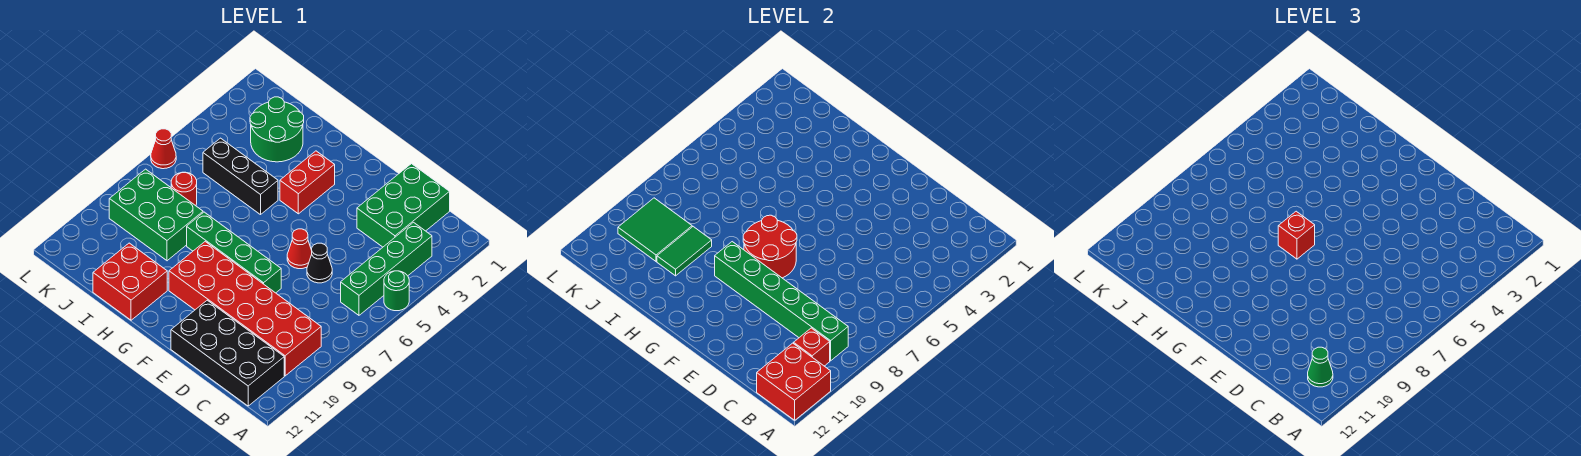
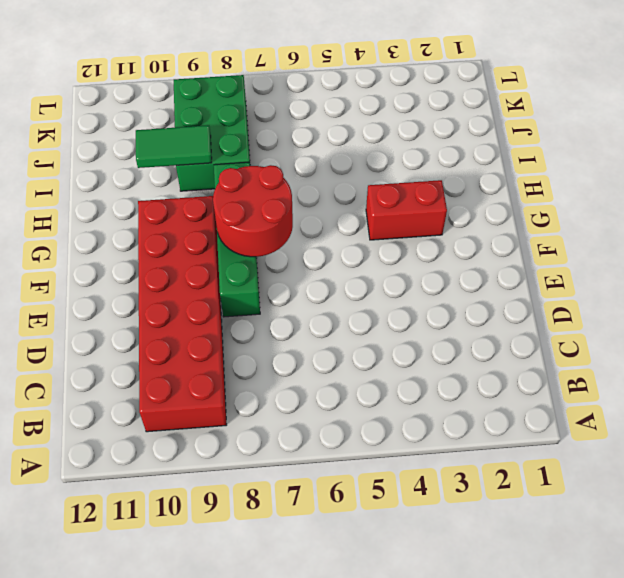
none -> green round brick A5 level 1
none -> green brick B3:B6 level 1
none -> black brick B11:E12 level 1

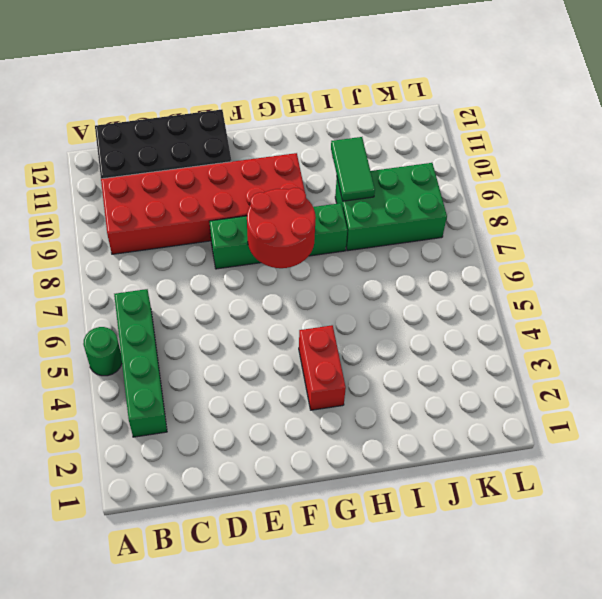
none -> green brick C1:D3 level 1
none -> black cone D6 level 1
none -> red cone E6 level 1

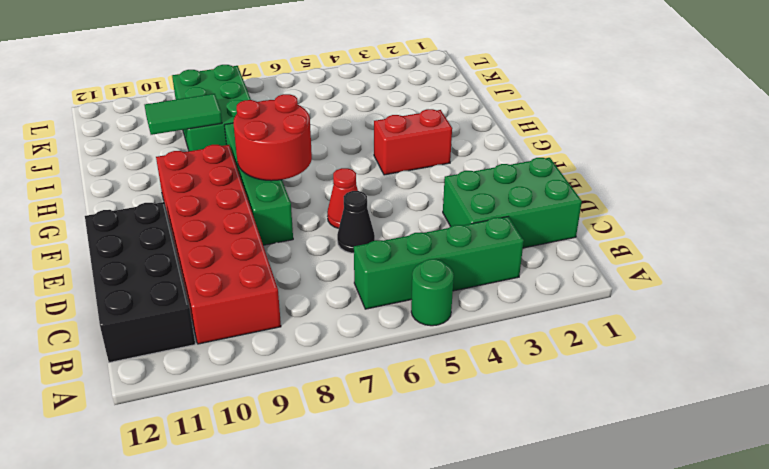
none -> black brick H5:J5 level 1
none -> red brick H11:I12 level 1
none -> green round brick I2:J3 level 1

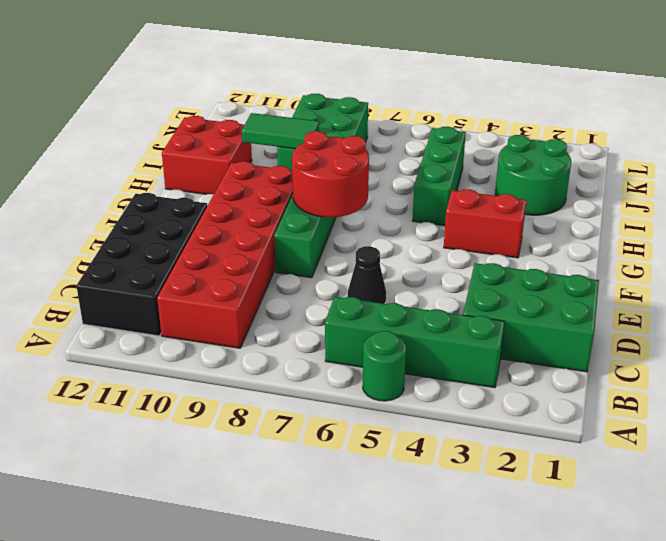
green brick H5:J5 level 1 -> black brick H5:J5 level 1
none -> red cone E6 level 1
none -> red round brick J7 level 1
none -> red cone L6 level 1

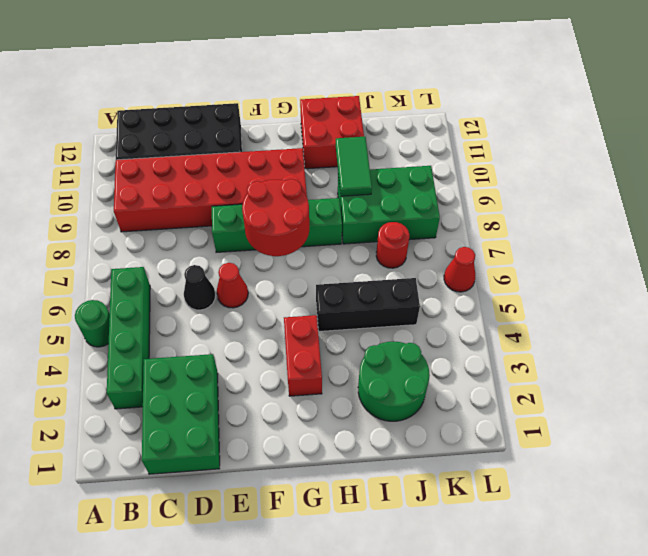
none -> red brick A11:B12 level 2
none -> green brick B9:G9 level 2
none -> red brick B10 level 2

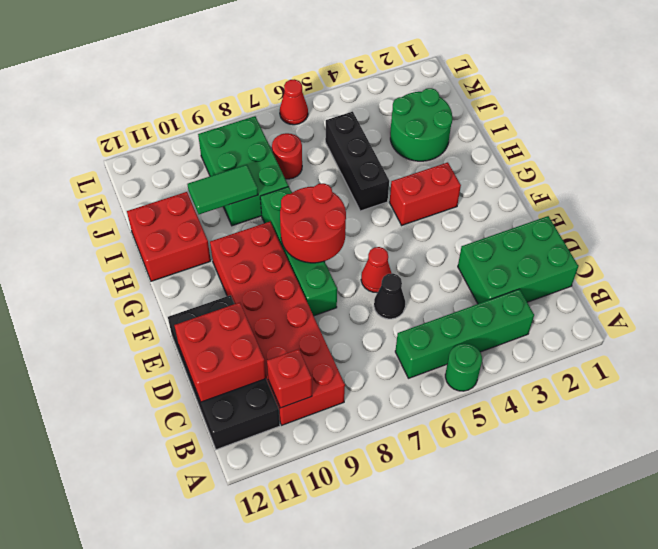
red brick C11:D12 level 2 -> red brick A11:B12 level 2
none -> green brick B9:G9 level 2
none -> green tile J9:K10 level 2
none -> green cone B11 level 3

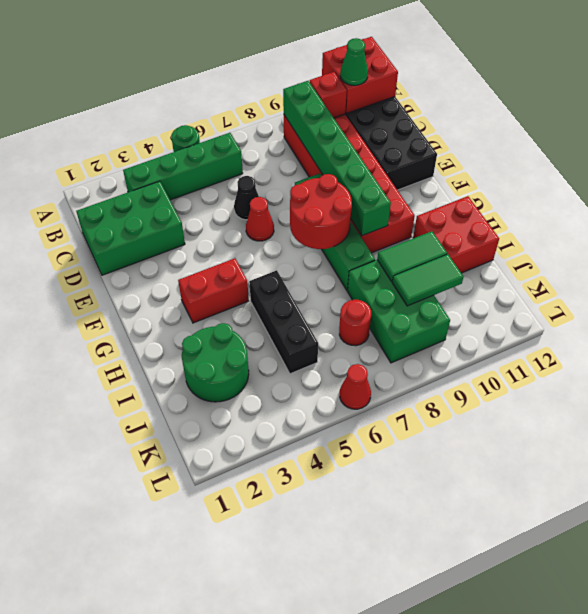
green tile J9:J10 level 2 -> green tile J9:K10 level 2
none -> red brick G7 level 3

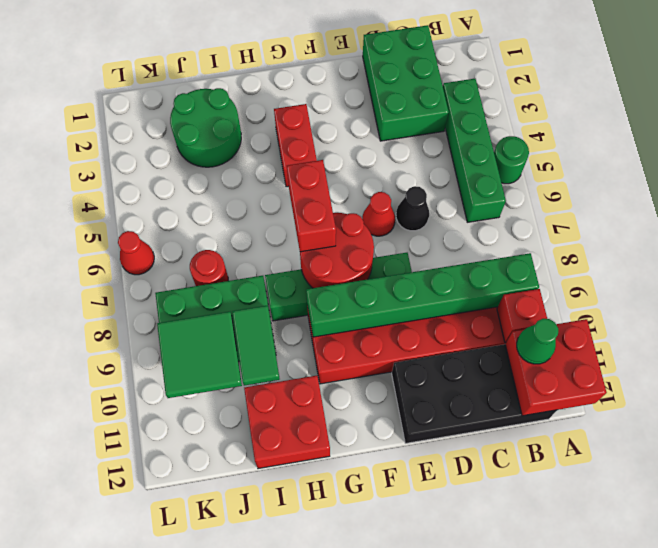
red brick G6:G7 level 3 -> red brick G7 level 3
none -> black brick H5:J5 level 1

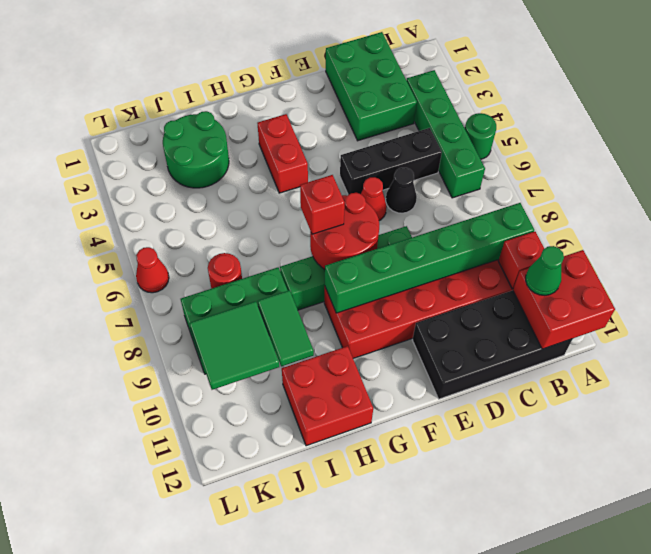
black brick C5:E5 level 1 -> black brick H5:J5 level 1

